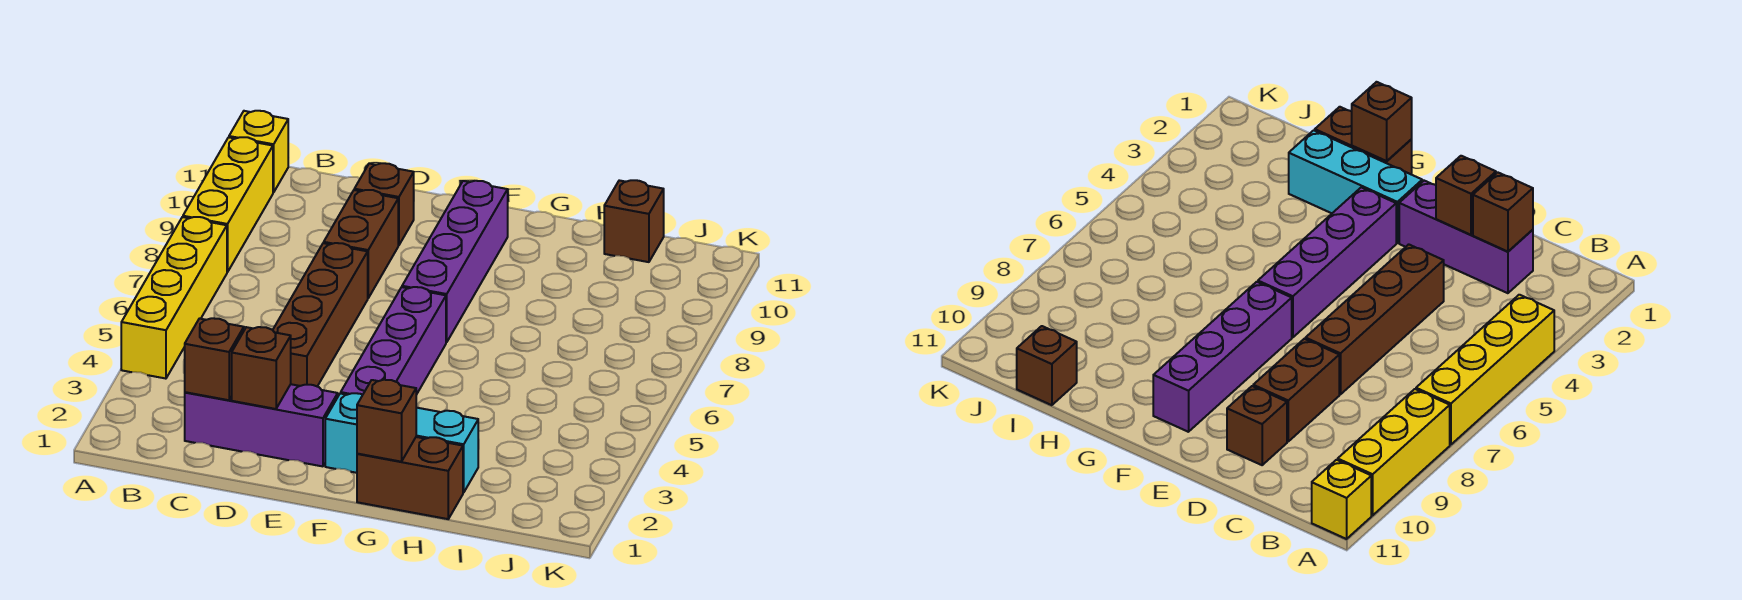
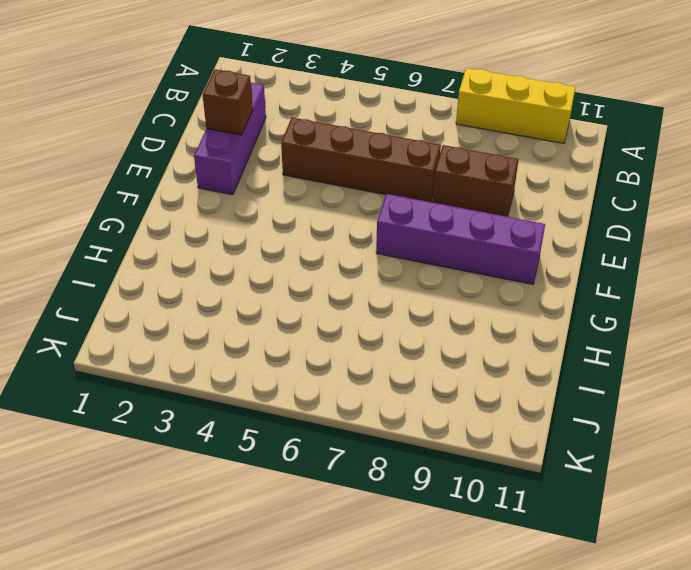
none -> yellow brick A4:A7 level 1
none -> yellow brick A11 level 1
none -> brown brick D10 level 1

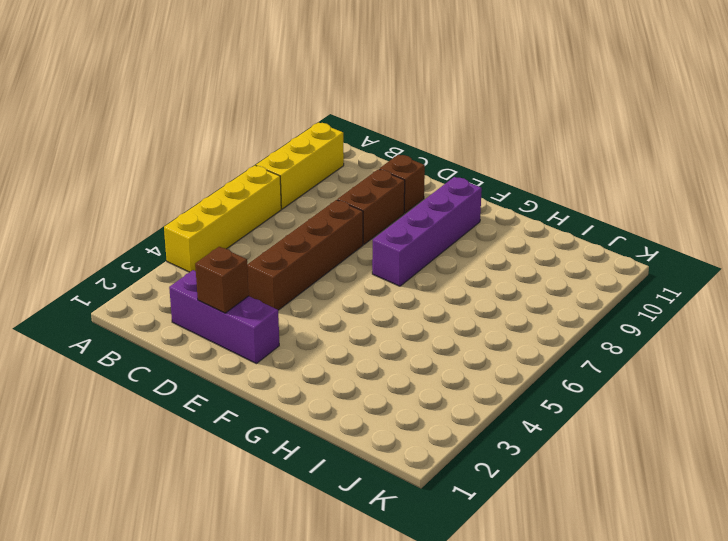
none -> yellow brick A11 level 1
none -> cyan brick F2:H2 level 1
none -> purple brick F3:F6 level 1

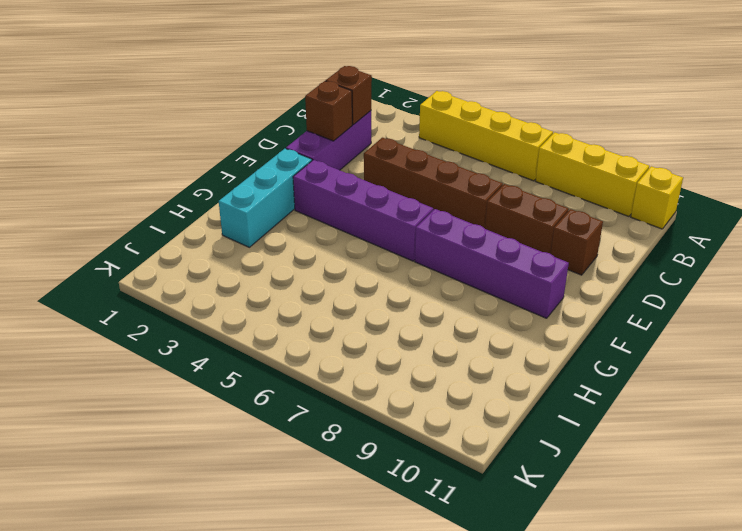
none -> brown brick G1:H1 level 1
none -> brown brick I11 level 1
none -> brown brick G1 level 2

